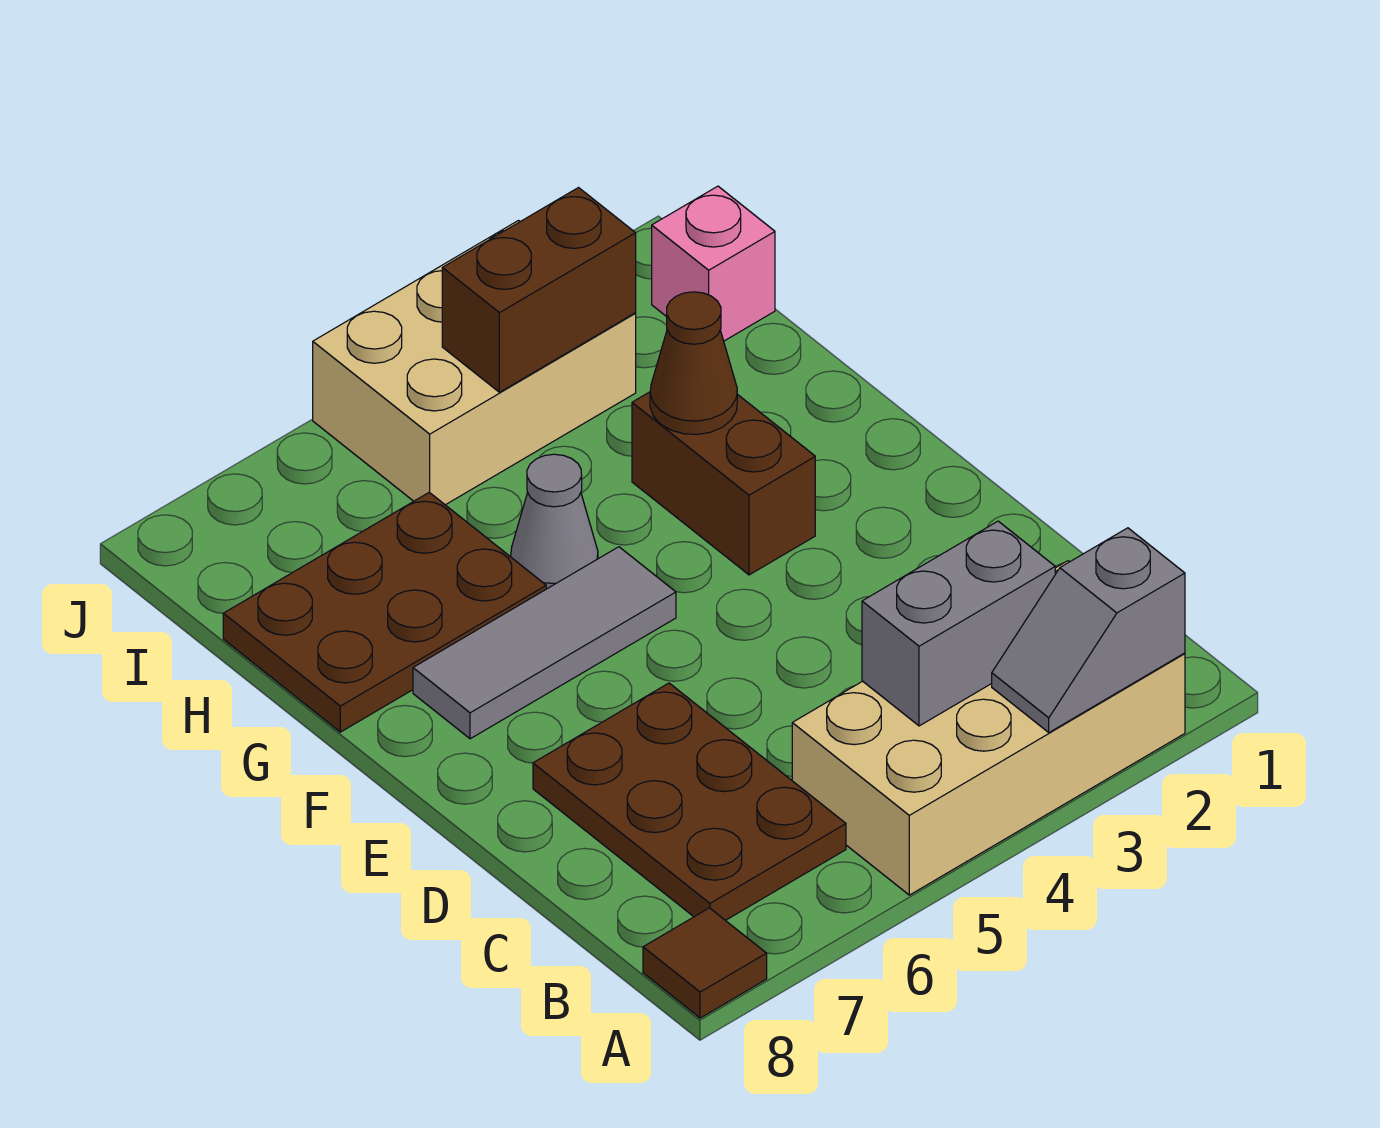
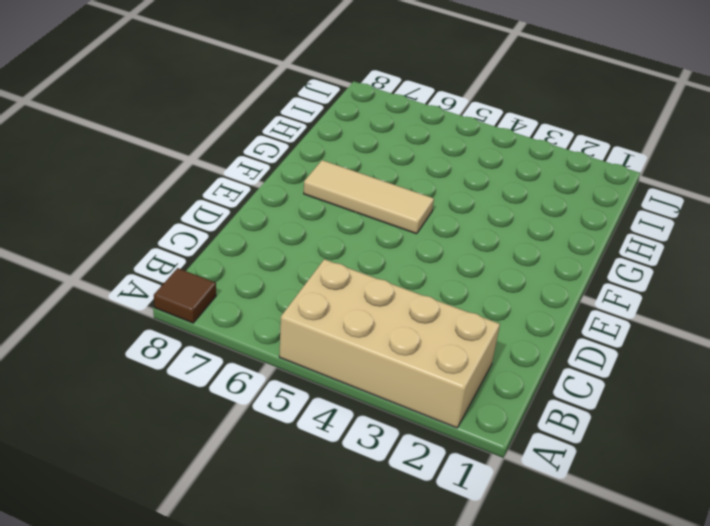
tan tile F5:F7 level 1 -> grey tile F5:F7 level 1
none -> brown plate B6:D7 level 1
none -> brown brick F3:G3 level 1
none -> grey cone G5 level 1

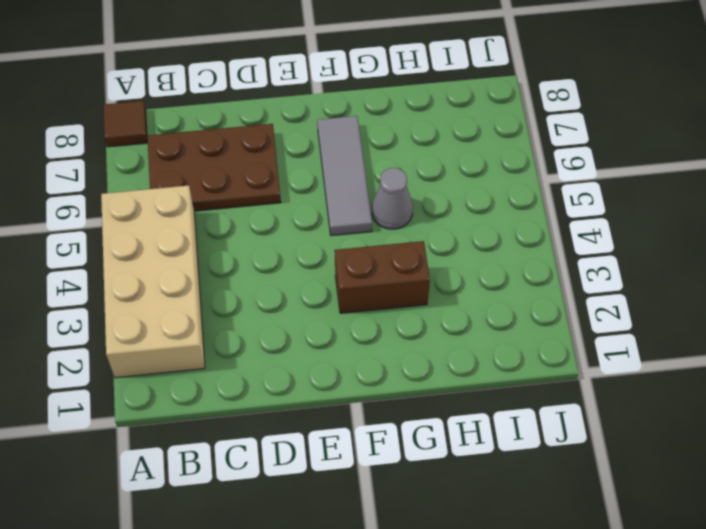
none -> brown plate G6:H8 level 1
none -> pink brick I1 level 1
none -> tan brick I3:J5 level 1

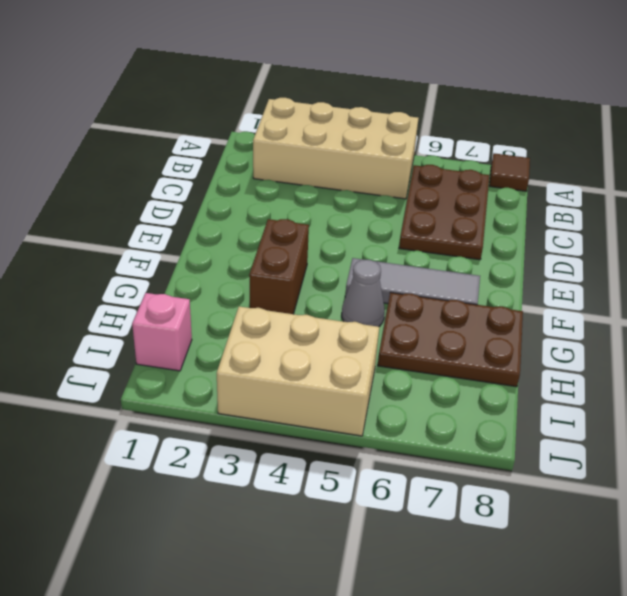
none -> grey slope A2:A3 level 2 top 2
none -> grey brick B3:B4 level 2
none -> brown cone G3 level 2

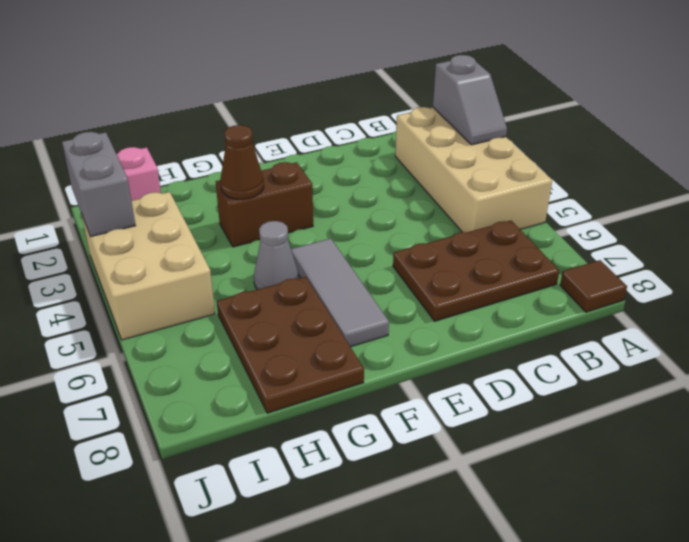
grey brick J2:J3 level 2 -> grey brick B3:B4 level 2
none -> brown brick I3:I4 level 2

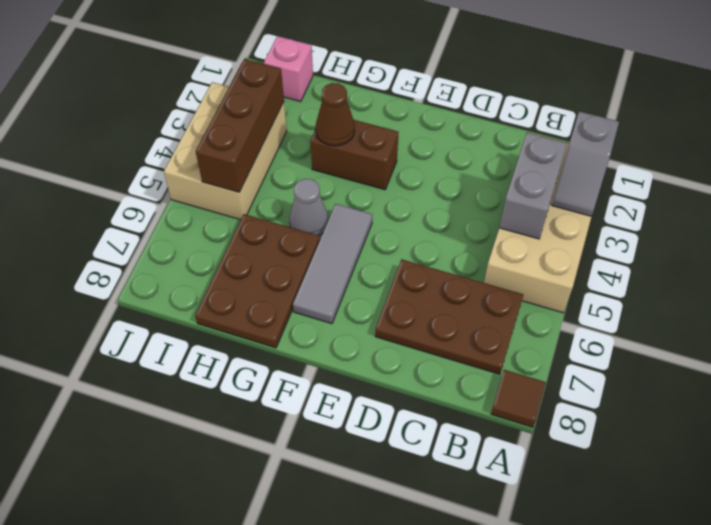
brown brick I3:I5 level 2 -> brown brick I3:I4 level 2

